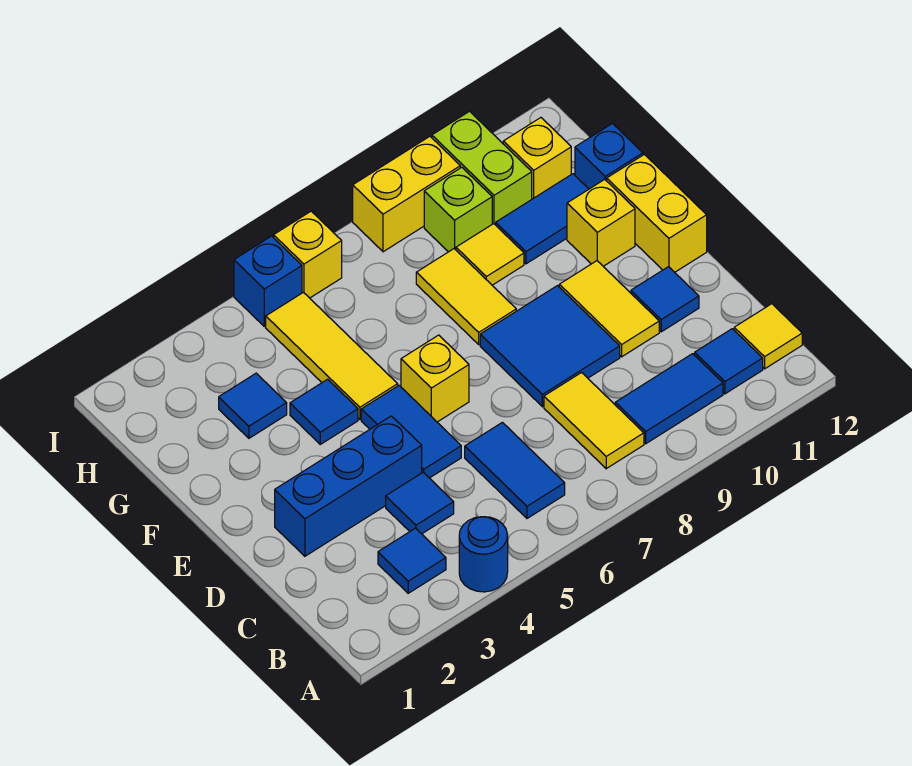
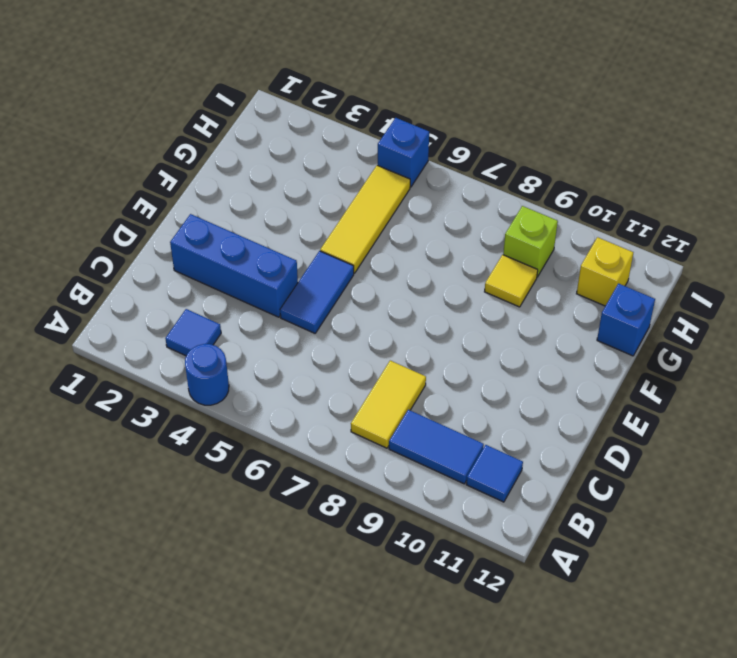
none -> blue tile B6:C6 level 1
none -> yellow tile B12 level 1
none -> blue tile C4 level 1

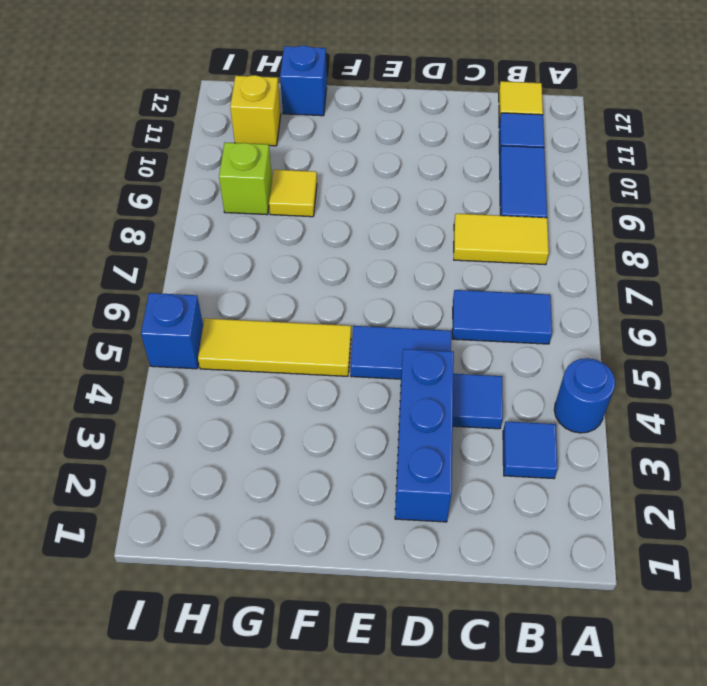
none -> blue tile D8:E9 level 1
none -> yellow tile D10:E10 level 1
none -> blue tile D11 level 1

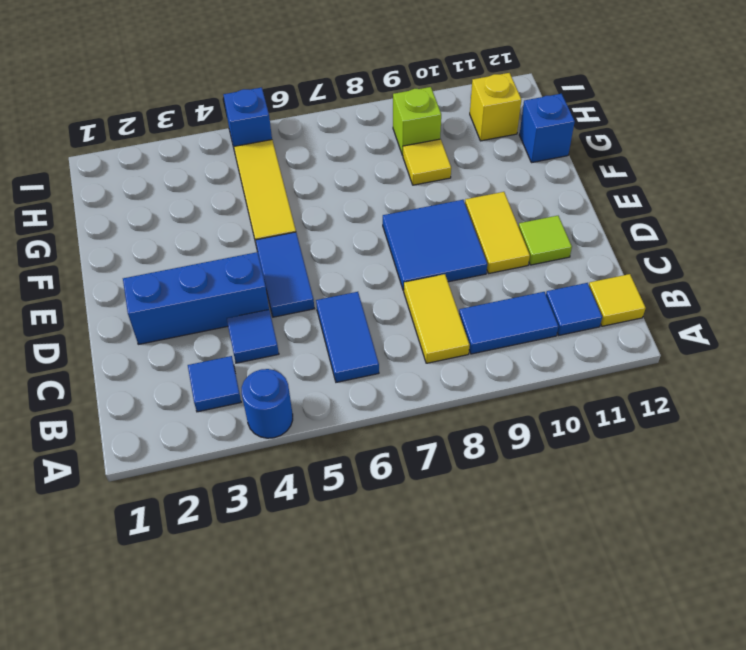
lime tile D11 level 1 -> blue tile D11 level 1
none -> yellow brick E6 level 1
none -> yellow brick E12:F12 level 1
none -> blue tile F4 level 1

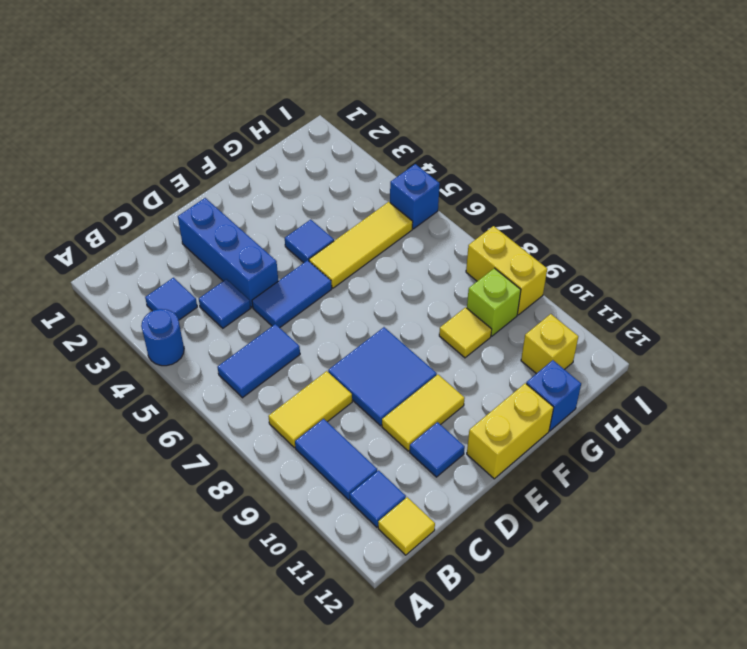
none -> yellow brick E6 level 1
none -> yellow tile F8:G8 level 1
none -> yellow brick F11 level 1

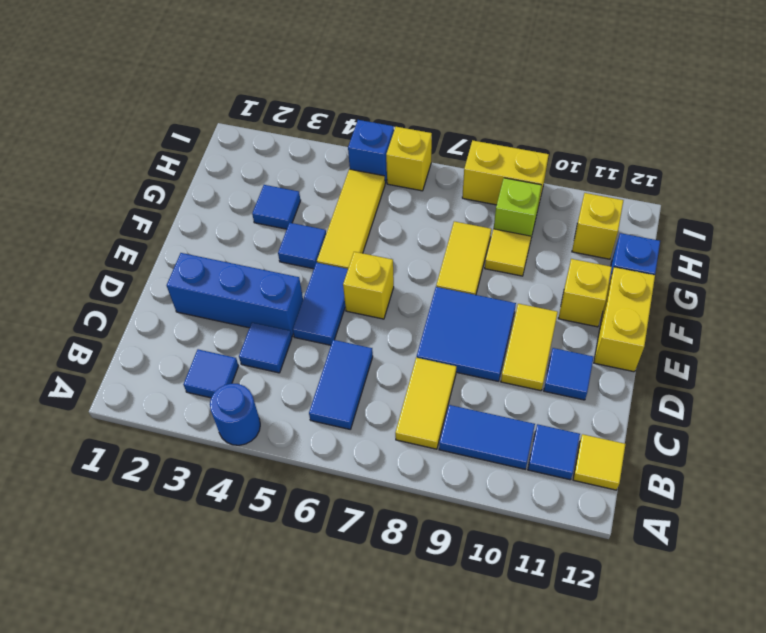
none -> blue tile G10:G11 level 1
none -> lime brick H10:I10 level 1

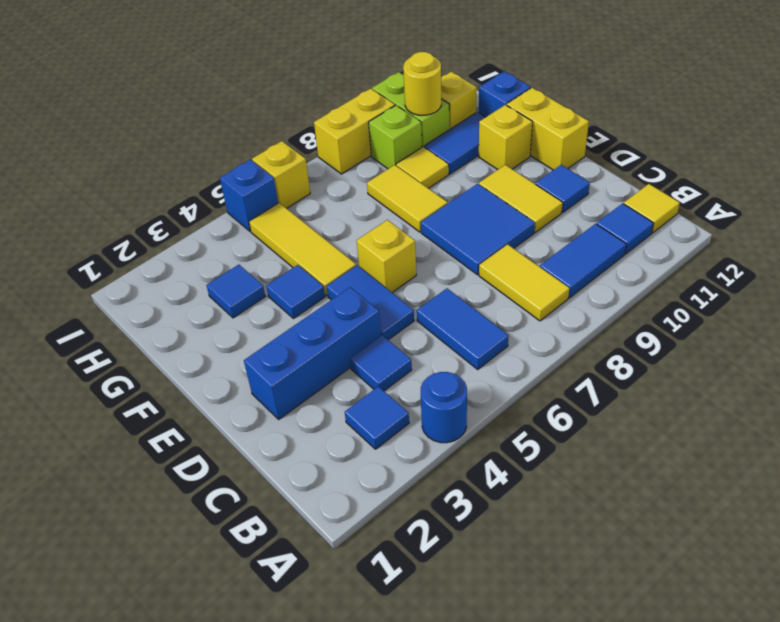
yellow round brick H10 level 2 -> none

